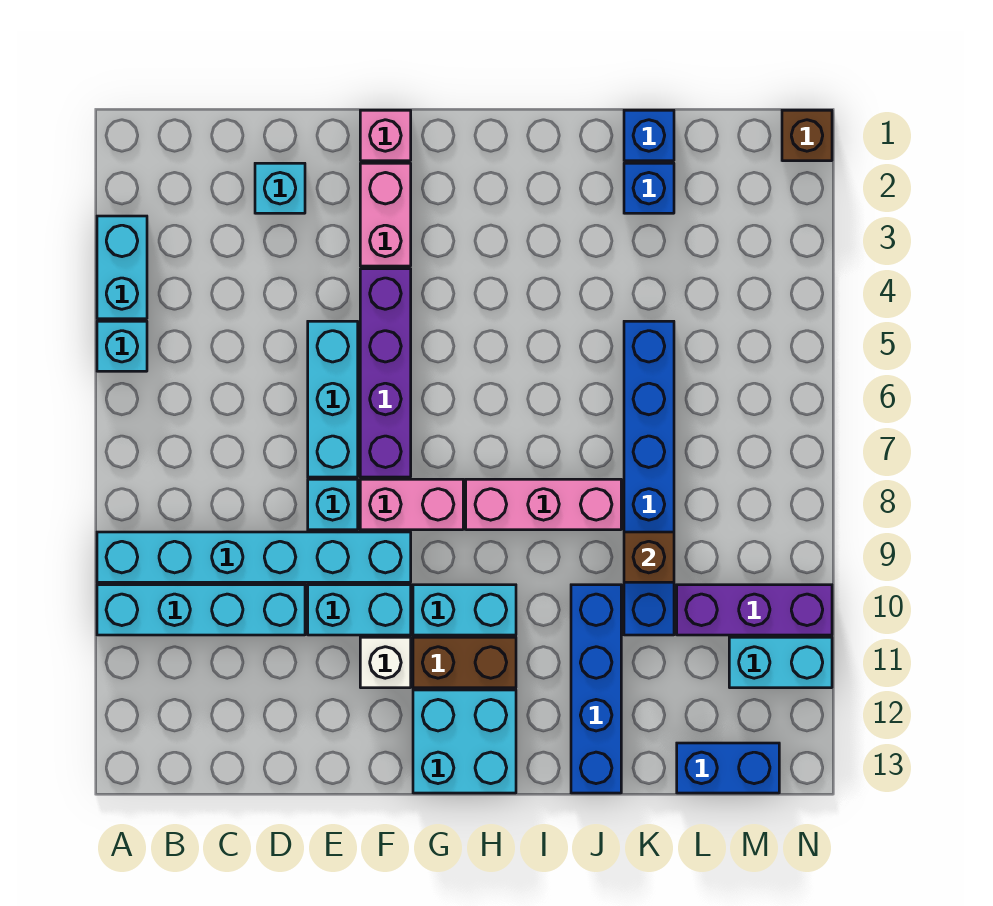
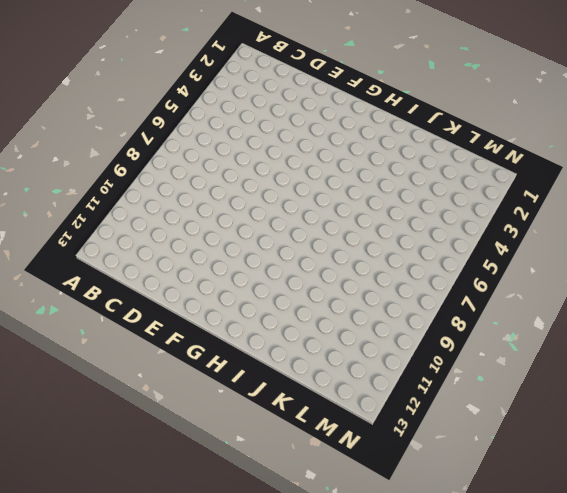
none -> cyan brick A3:A4 level 1
none -> cyan brick A5 level 1
none -> cyan brick A9:F9 level 1

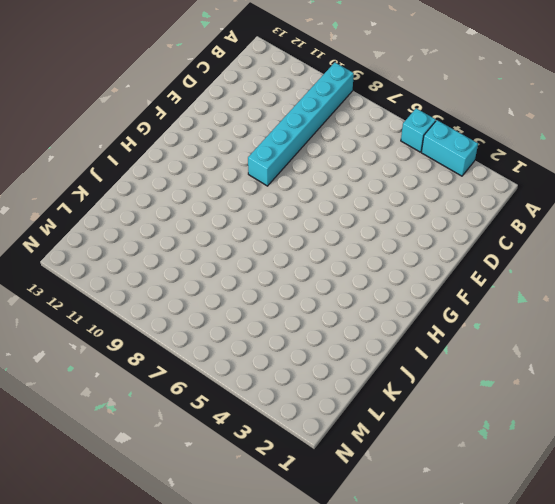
none -> cyan brick A10:D10 level 1
none -> cyan brick D2 level 1
none -> cyan brick E5:E7 level 1

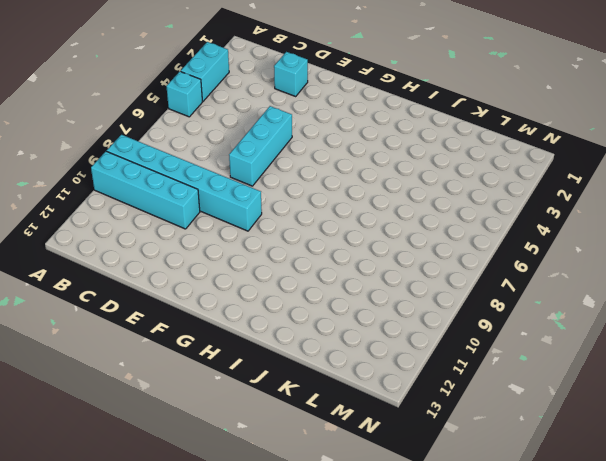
none -> cyan brick E8 level 1
none -> cyan brick E10:F10 level 1
none -> pink brick F1 level 1

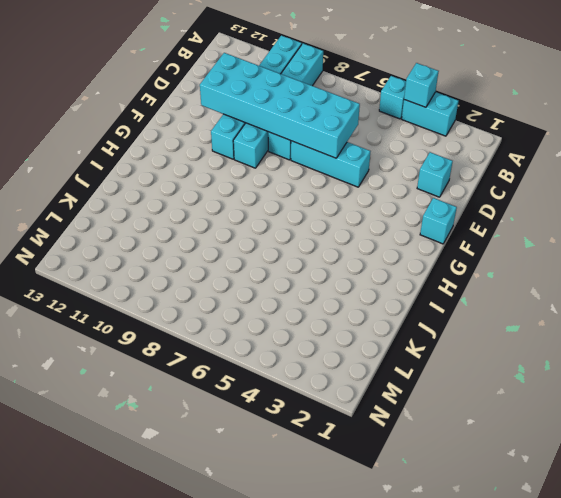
cyan brick A4 level 2 -> none
cyan brick D6:E11 level 2 -> none
cyan brick F1 level 1 -> pink brick F1 level 1
none -> pink brick F2:F3 level 1
none -> purple brick F4:F7 level 1
none -> pink brick F8:G8 level 1

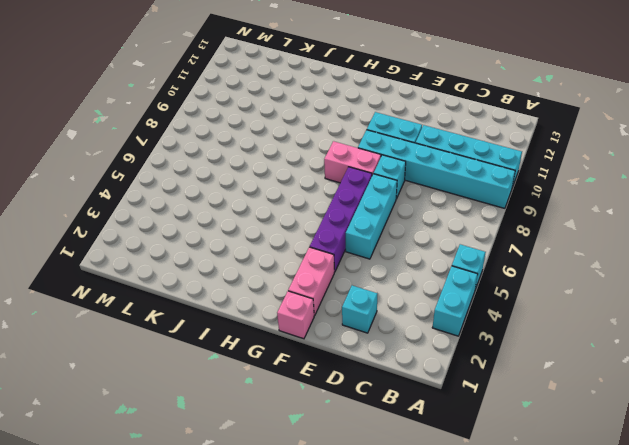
none -> white brick F11 level 1
none -> cyan brick G10:H10 level 1
none -> brown brick G11:H11 level 1

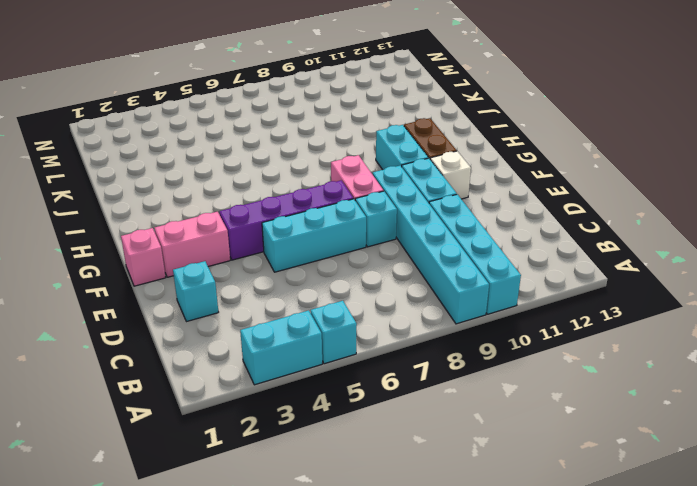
none -> cyan brick G12:H13 level 1
none -> pink brick H8:J8 level 1
none -> blue brick J10:J13 level 1

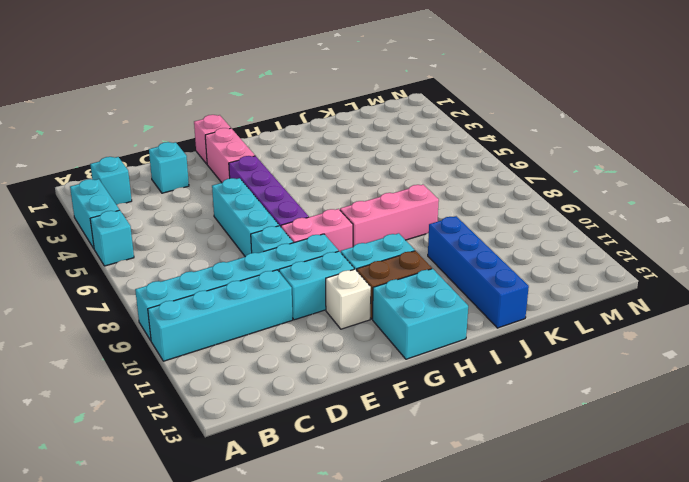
cyan brick B2 level 1 -> none
none -> blue brick K1 level 1
none -> blue brick K2 level 1
none -> blue brick K5:K10 level 1

